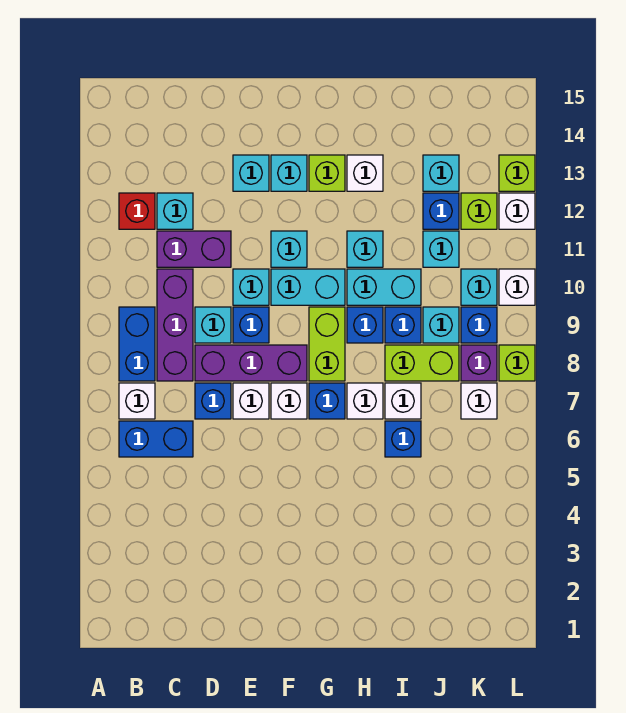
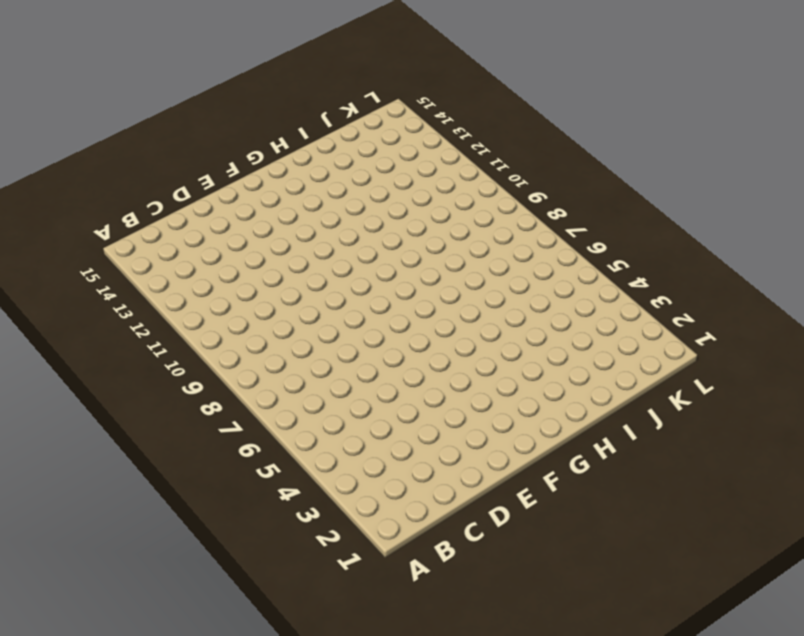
none -> blue brick B6:C6 level 1
none -> white brick B7 level 1
none -> blue brick B8:B9 level 1
none -> red brick B12 level 1

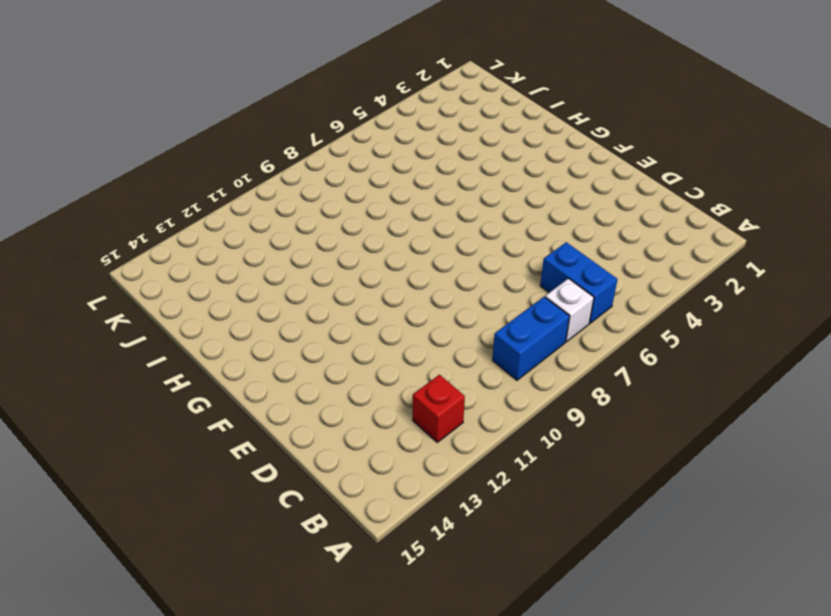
none -> purple brick C8:C10 level 1
none -> purple brick C11:D11 level 1
none -> cyan brick C12 level 1
none -> blue brick D7 level 1

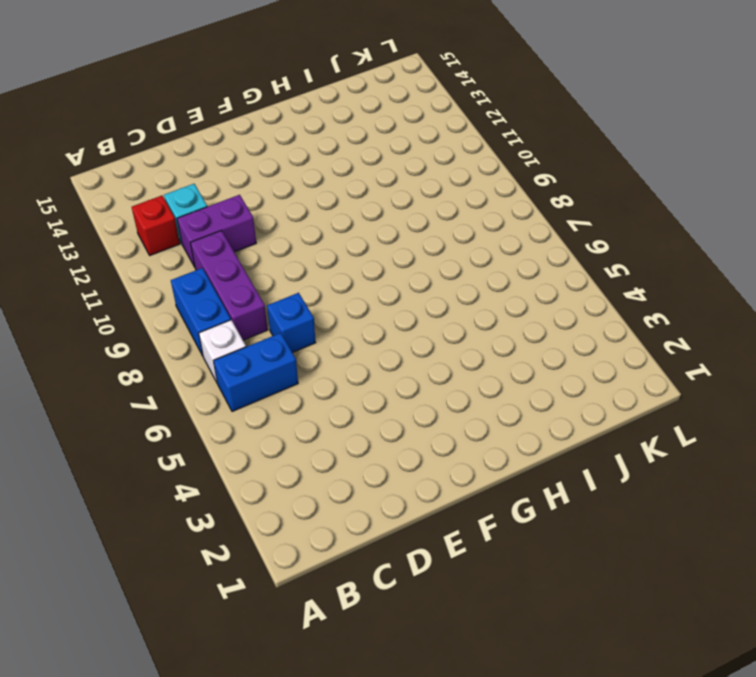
none -> purple brick D8:F8 level 1
none -> cyan brick D9 level 1
none -> white brick E7 level 1
none -> blue brick E9 level 1

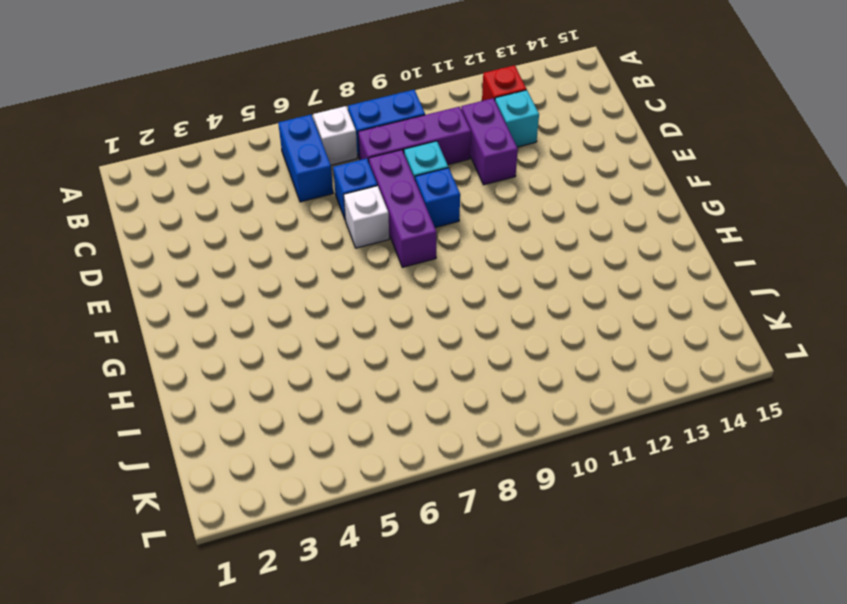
none -> cyan brick E10 level 1
none -> cyan brick E13 level 1
none -> white brick F7 level 1
none -> cyan brick F10:G10 level 1

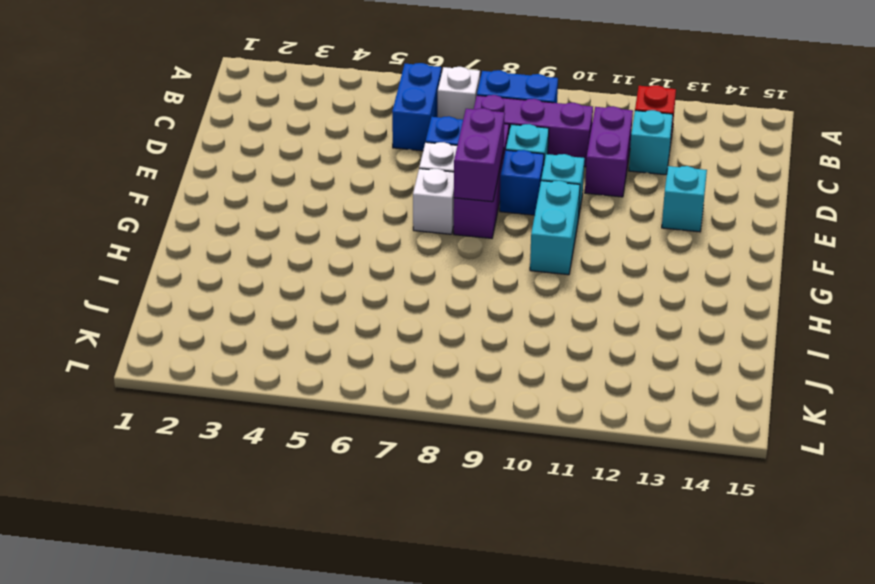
purple brick E8:F8 level 2 -> none
none -> cyan brick F11 level 1
none -> cyan brick F13 level 1
none -> blue brick G7 level 1
none -> lime brick G8:G9 level 1

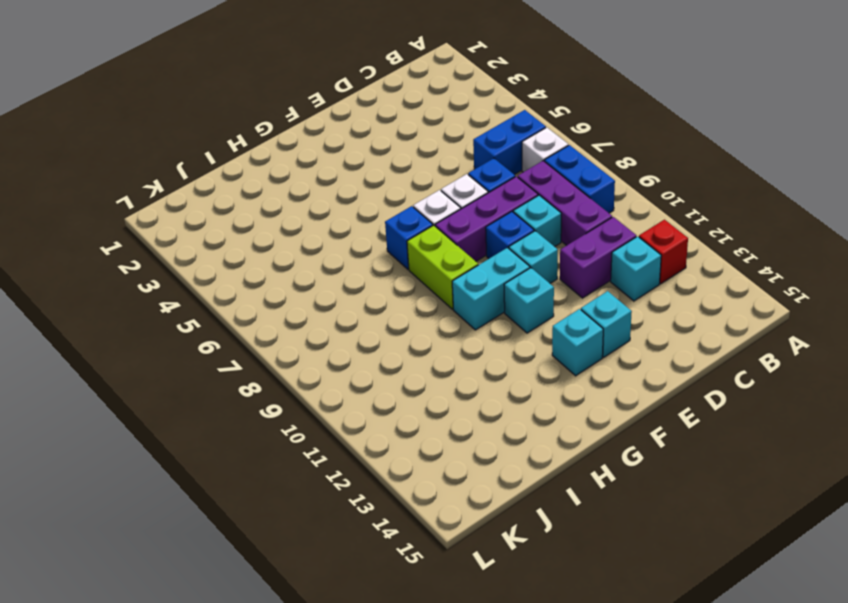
none -> lime brick G13 level 1
none -> white brick H7 level 1
none -> blue brick H9 level 1
none -> cyan brick H10:I10 level 1

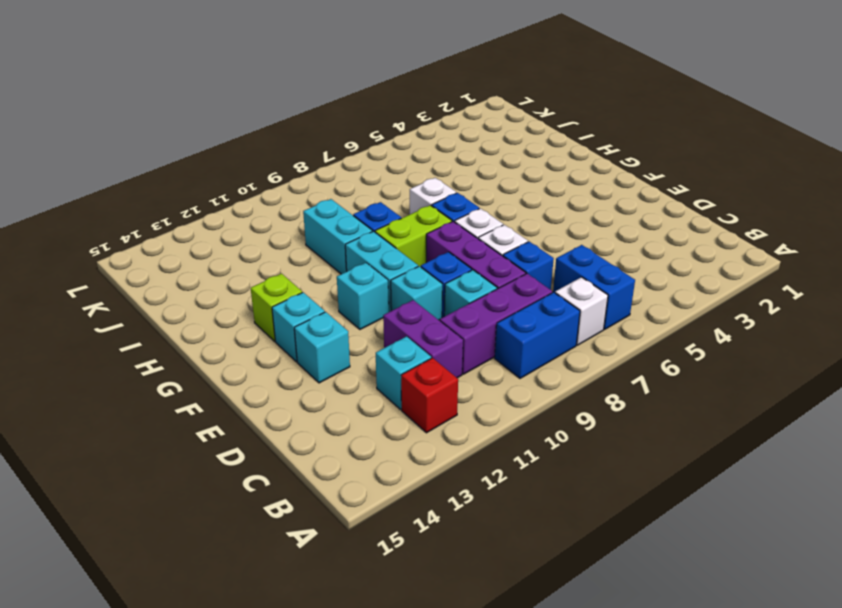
none -> cyan brick H11 level 1
none -> white brick H13 level 1
none -> blue brick I6 level 1
none -> white brick I7 level 1

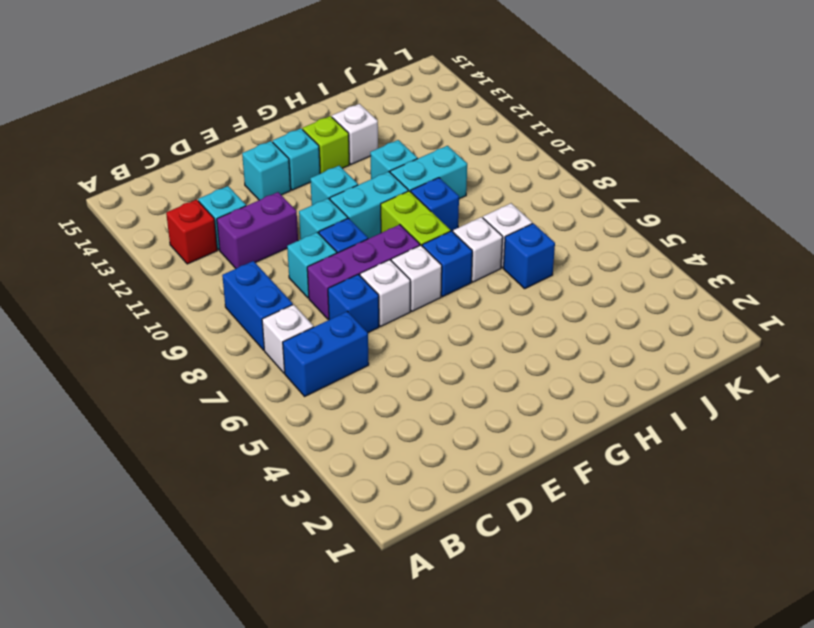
none -> purple brick C8:C10 level 1
none -> lime brick I8:J8 level 1
none -> blue brick I9 level 1
none -> cyan brick J9 level 1

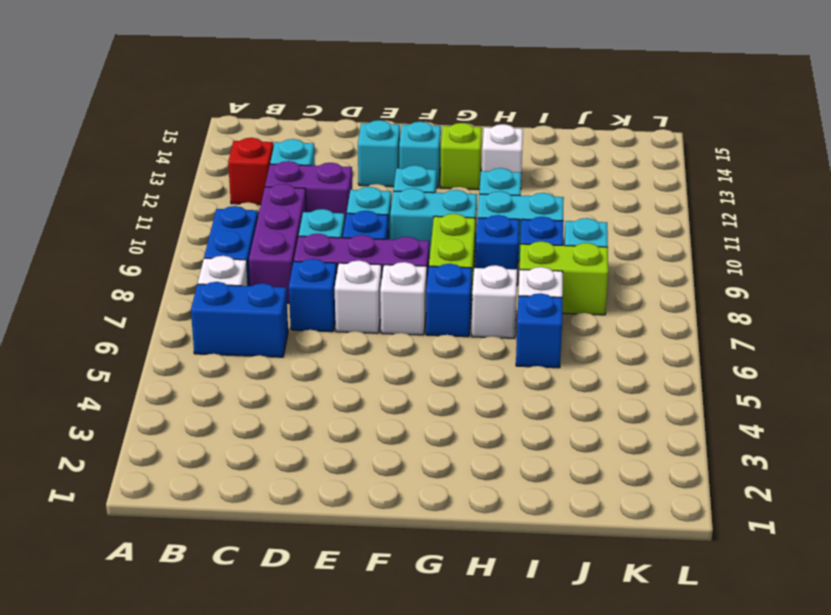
none -> cyan brick J11 level 1
none -> blue brick J12 level 1
none -> cyan brick J13 level 1
none -> white brick K7 level 1

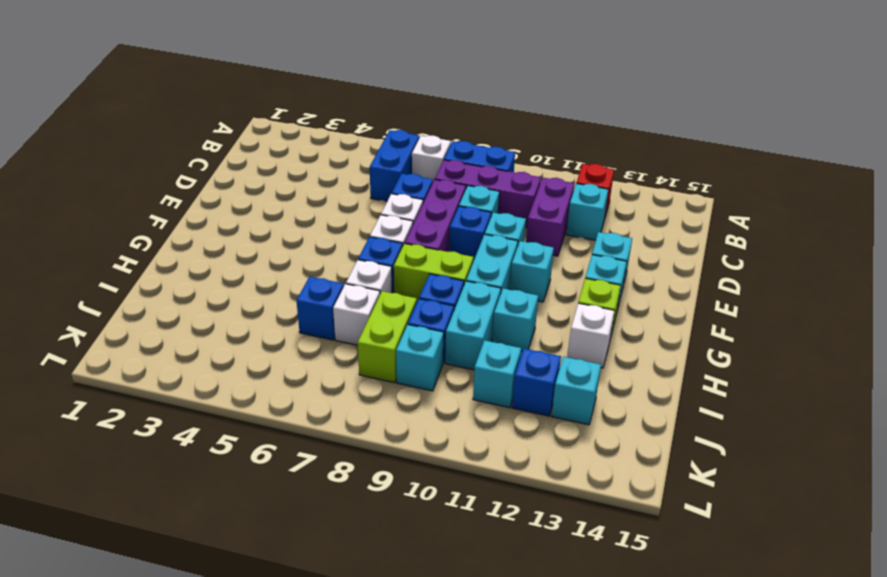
none -> white brick K7 level 1
none -> purple brick K8 level 1
none -> blue brick K9 level 1
none -> cyan brick K10 level 1

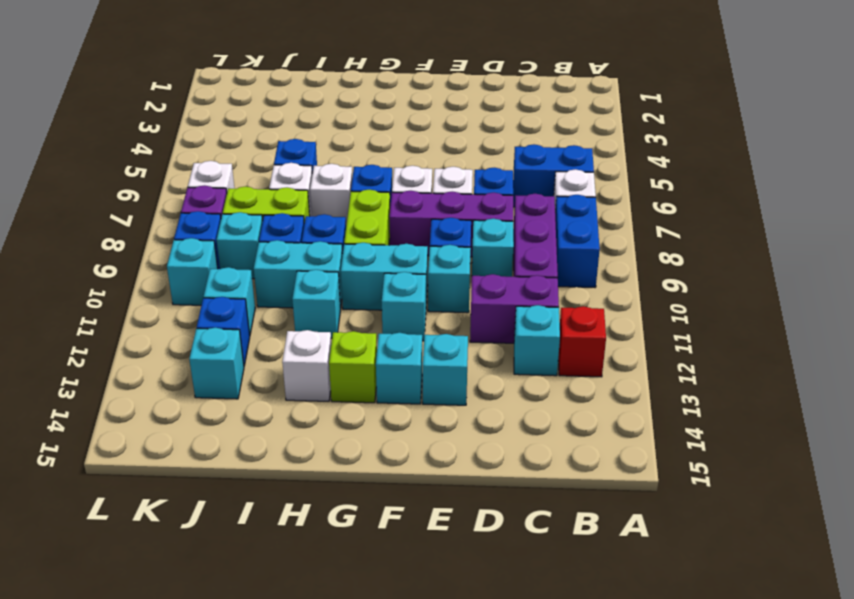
none -> lime brick K12 level 1
none -> lime brick L8 level 1
none -> white brick L10 level 1
none -> white brick L12 level 1

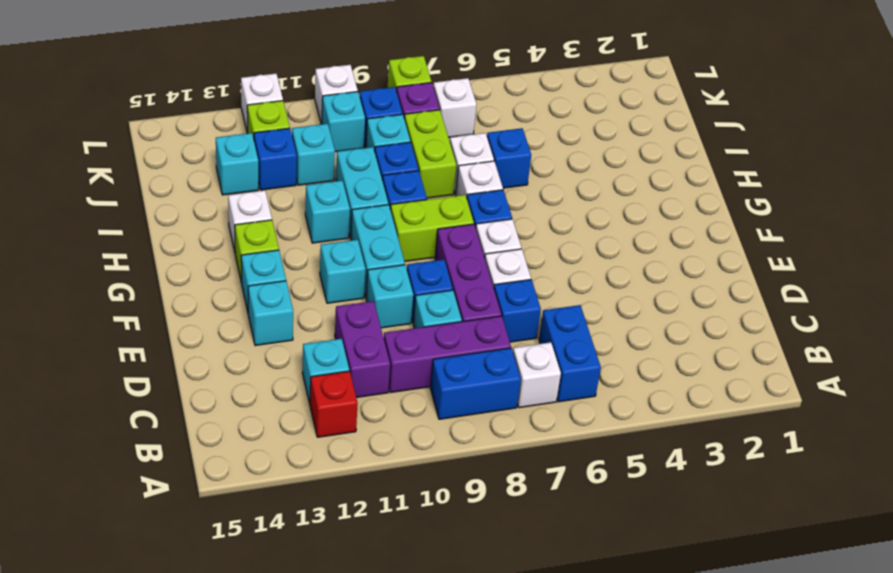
none -> lime brick L13 level 1

